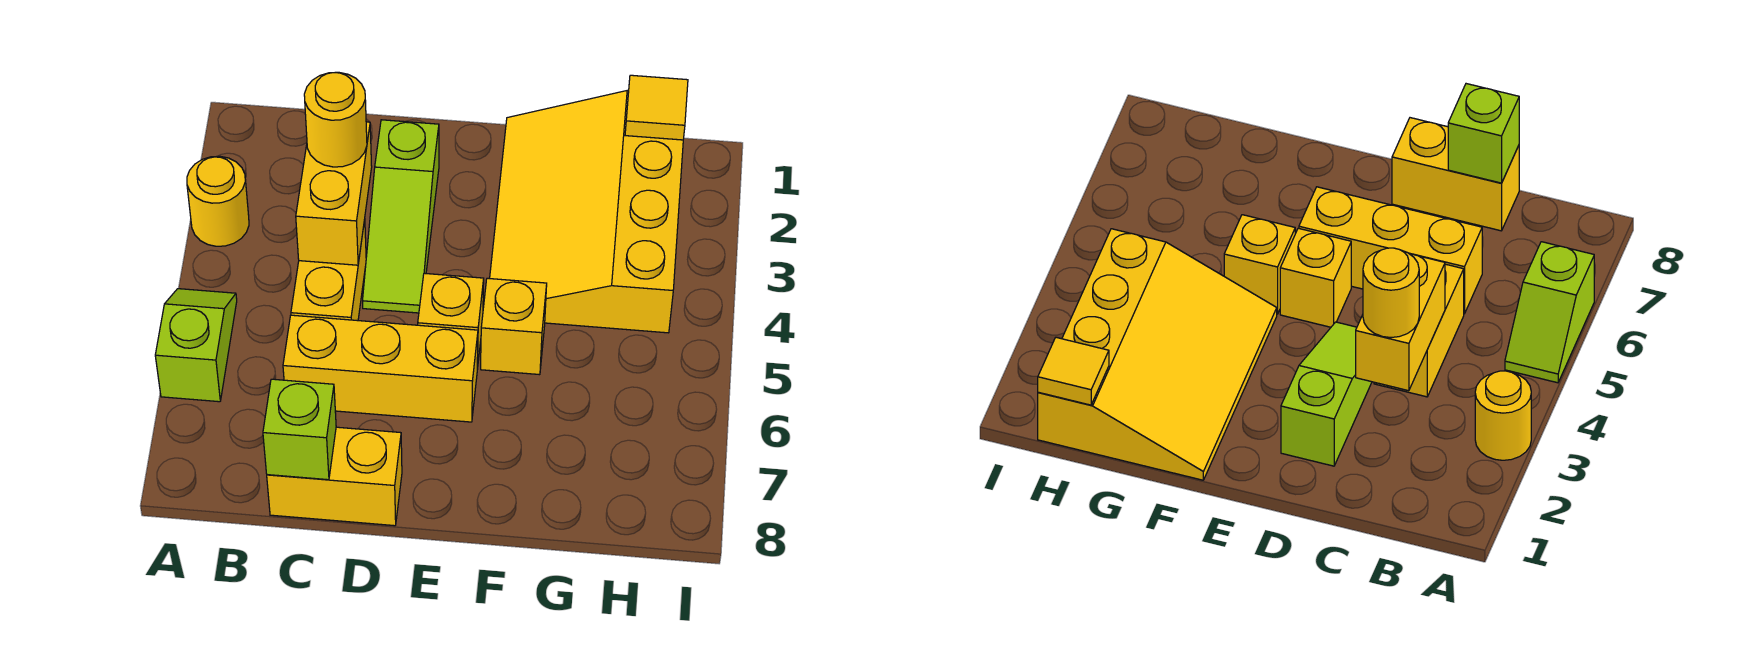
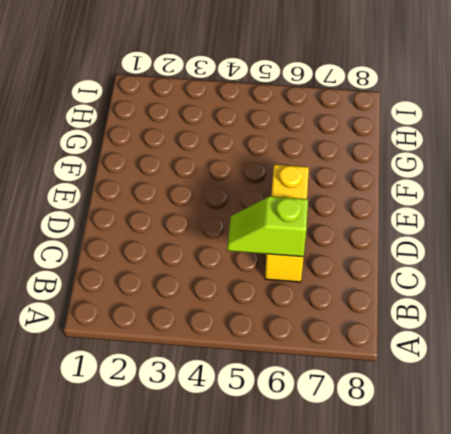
lime slope C5:C6 level 2 top 6 -> lime slope A5:A6 level 1 top 6
none -> yellow round brick A3 level 1
none -> yellow brick C4:C5 level 1
none -> yellow brick C8:D8 level 1

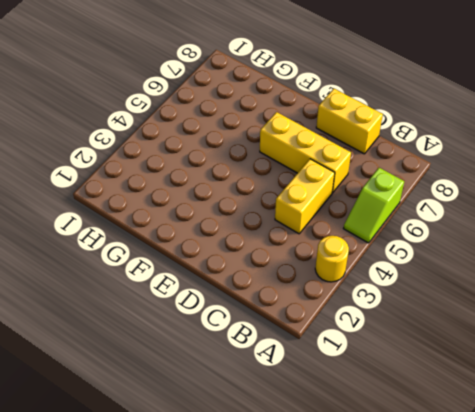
none -> lime slope D2:D4 level 1 top 2
none -> yellow brick E5 level 1
none -> yellow slope F1:H4 level 1 top H

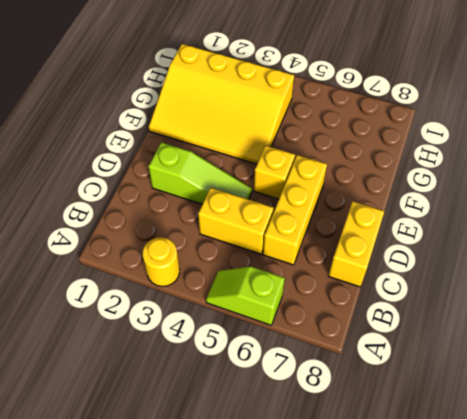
none -> yellow brick F5 level 1
none -> yellow brick C3:C4 level 2
none -> lime brick C8 level 2

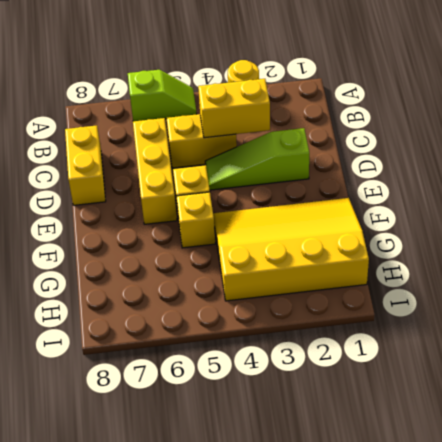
none -> lime brick C8 level 2
none -> yellow tile H1 level 2
none -> yellow round brick C3 level 3

